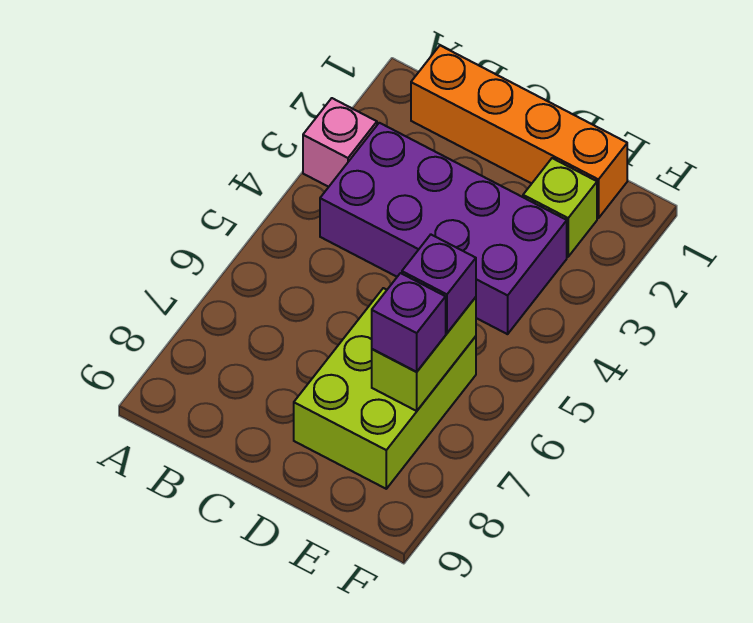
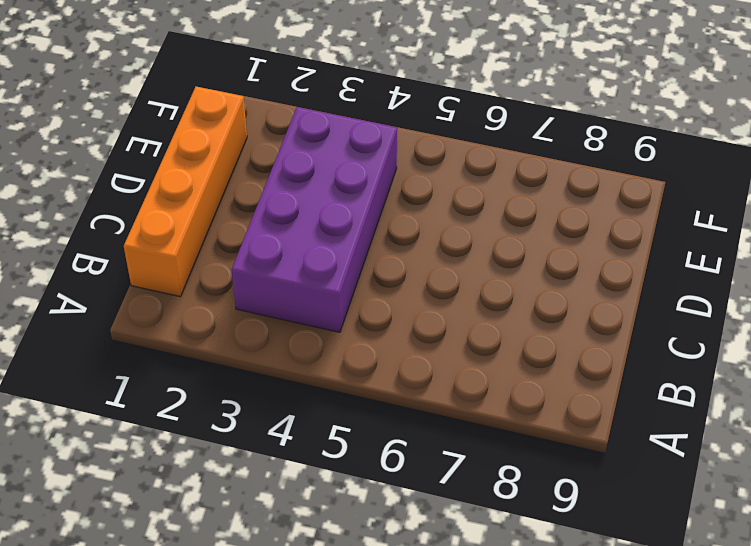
none -> pink brick A3 level 1
none -> lime brick D6:E8 level 1

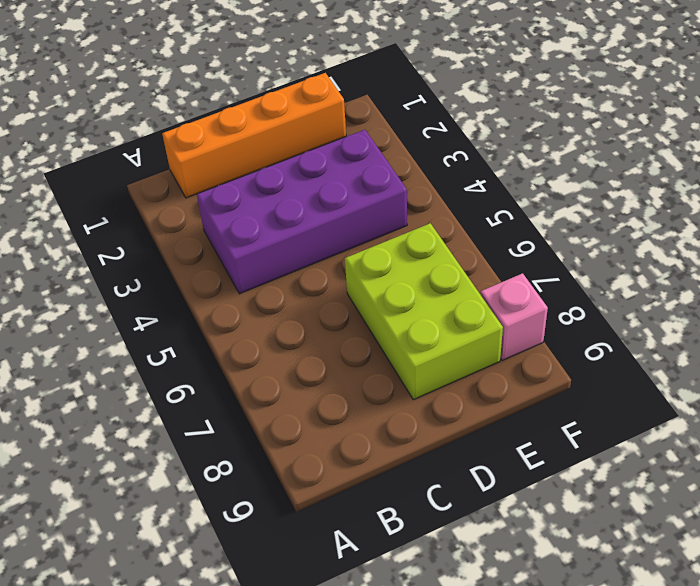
pink brick F8 level 1 -> pink brick A3 level 1
none -> lime brick E2 level 1
none -> lime brick E6:E7 level 2

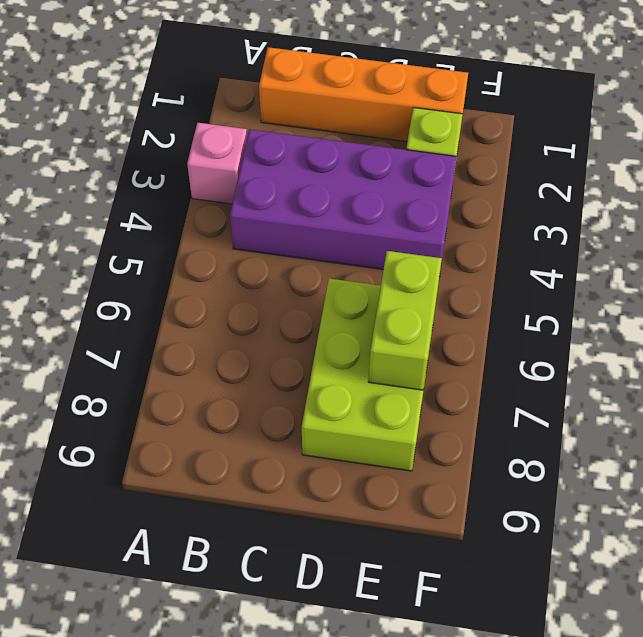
none -> purple brick E6 level 3
none -> purple brick E7 level 3

